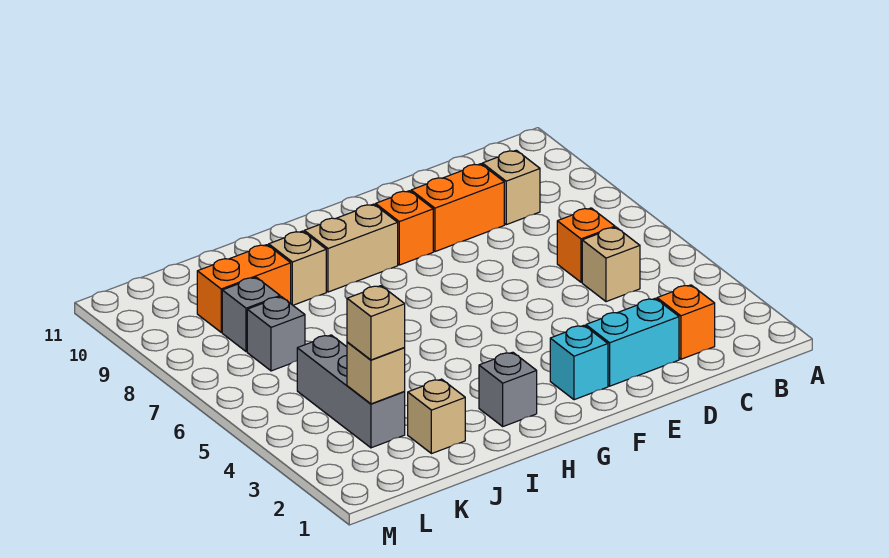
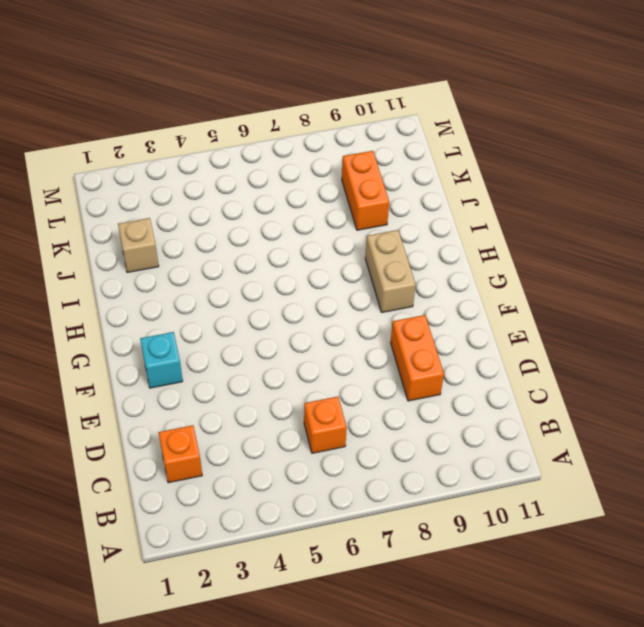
none -> tan brick C5 level 1
none -> tan brick C9 level 1
none -> cyan brick D2:E2 level 1

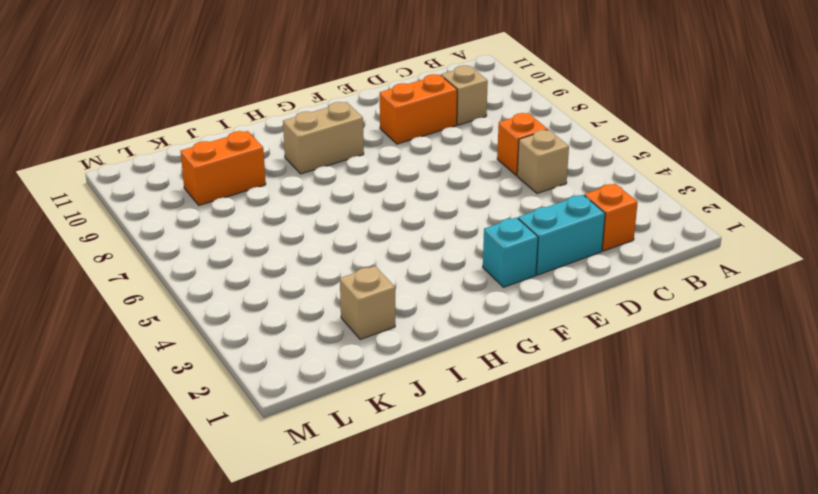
none -> orange brick F9 level 1
none -> grey brick H2 level 1
none -> tan brick I9 level 1

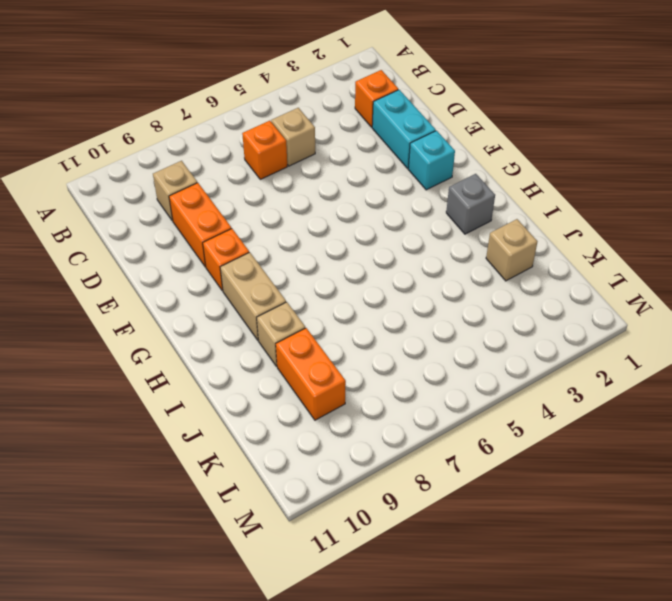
none -> grey brick K3:K5 level 1
none -> grey brick K7 level 1
none -> grey brick K8 level 1

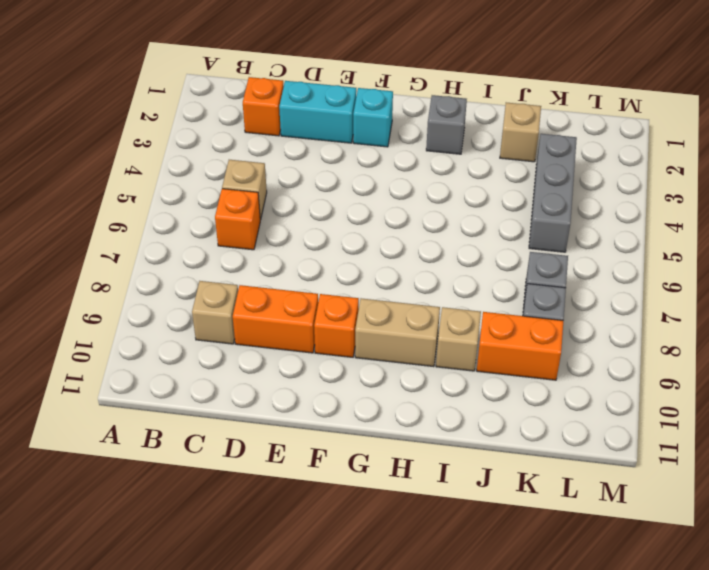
none -> tan brick K3 level 2
none -> tan brick K3 level 3

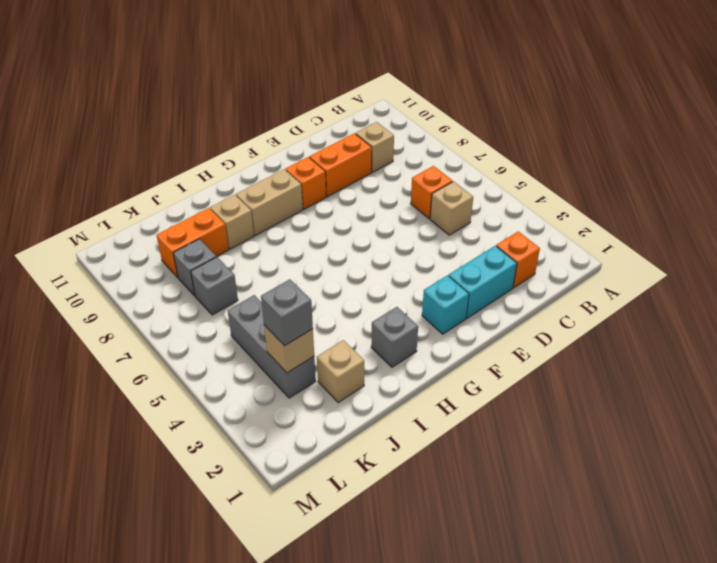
grey brick K3 level 3 -> tan brick K3 level 3

